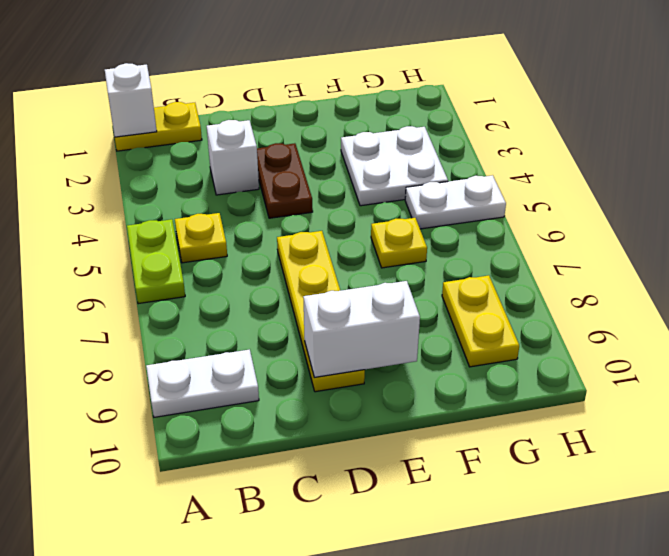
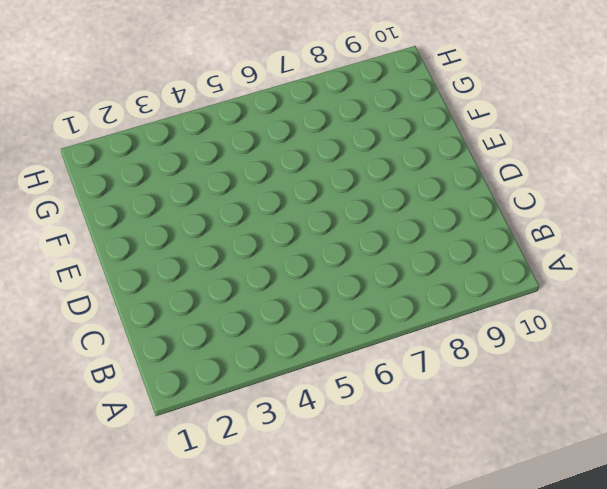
none -> yellow plate A1:B1 level 1
none -> lime plate A5:A6 level 1
none -> white plate A9:B9 level 1

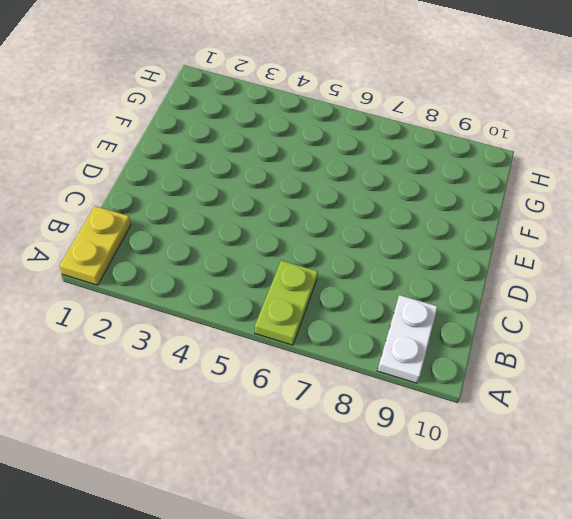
lime plate A6:B6 level 1 -> lime plate A5:A6 level 1
none -> yellow plate B5 level 1
none -> white brick C3 level 1
none -> brown plate D3:D4 level 1

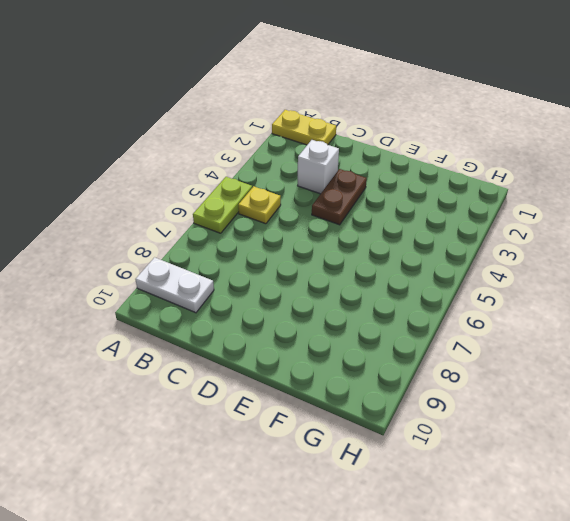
none -> yellow plate D6:D9 level 1
none -> white plate F3:G4 level 1
none -> yellow plate F6 level 1

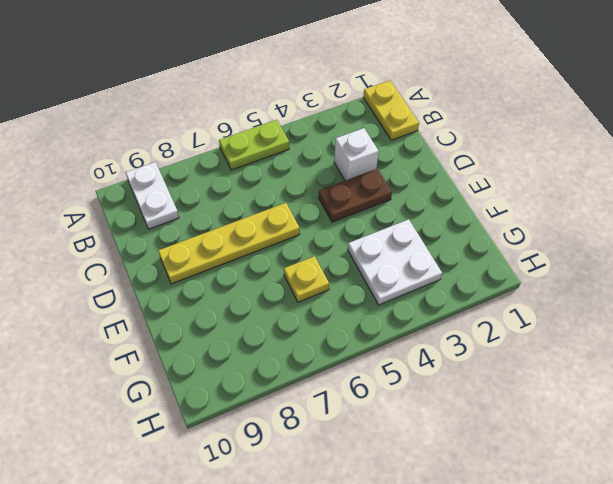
none -> yellow plate B5 level 1
none -> white plate G5:H5 level 1
none -> yellow plate G8:G9 level 1

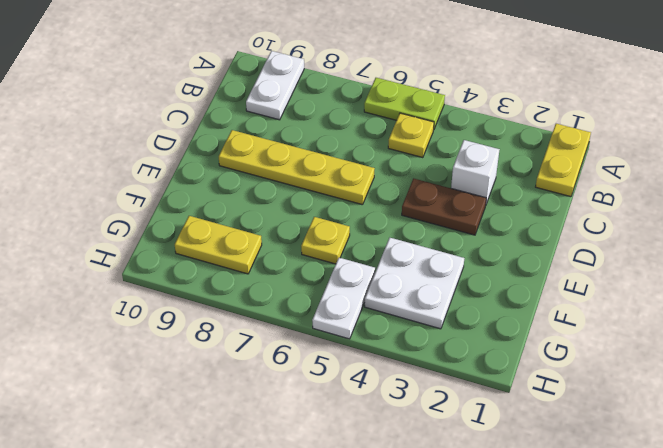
none -> white brick A1 level 2
none -> white brick D9:E9 level 2

